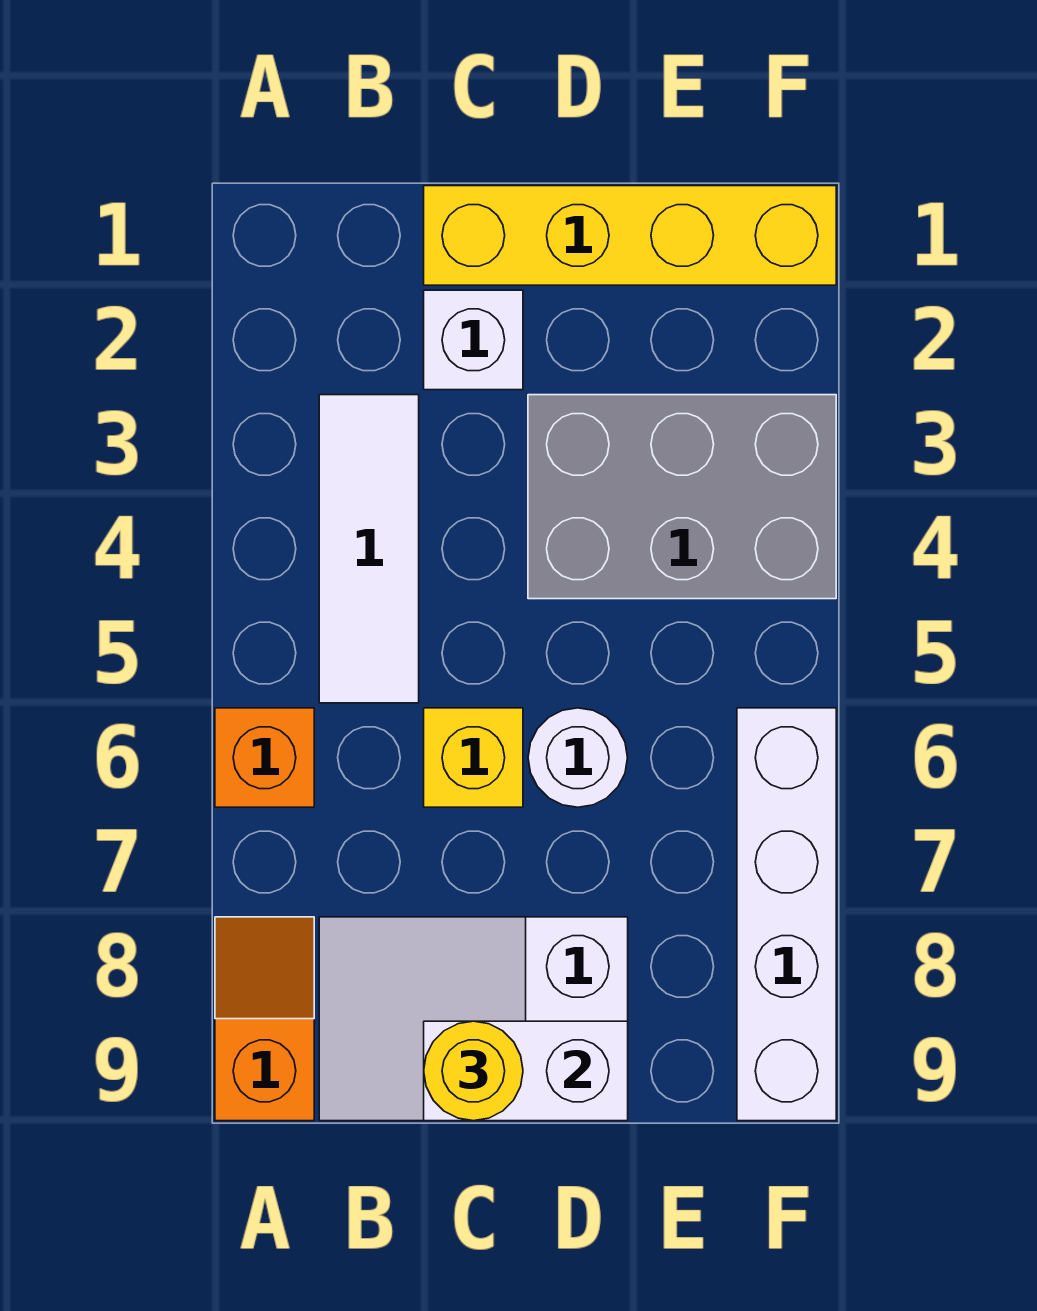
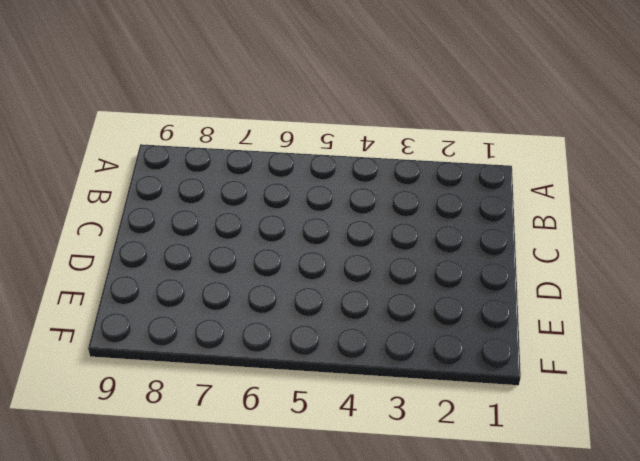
none -> orange brick A6 level 1
none -> orange slope A8:A9 level 1 top 9
none -> white tile B3:B5 level 1

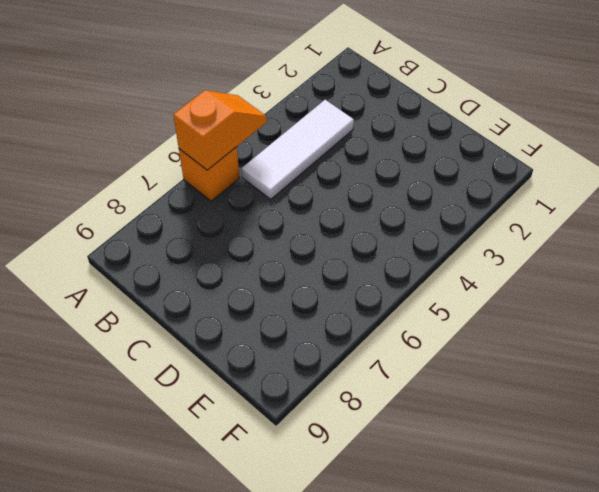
orange slope A5:A6 level 2 top 6 -> orange slope A8:A9 level 1 top 9
none -> white slope B8:D9 level 1 top D
none -> yellow brick C1:F1 level 1
none -> white brick C2 level 1

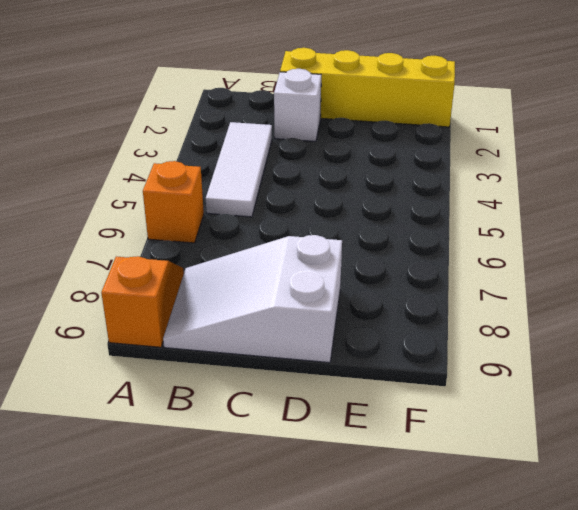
none -> yellow brick C6 level 1
none -> grey brick D3:F4 level 1
none -> white round brick D6 level 1

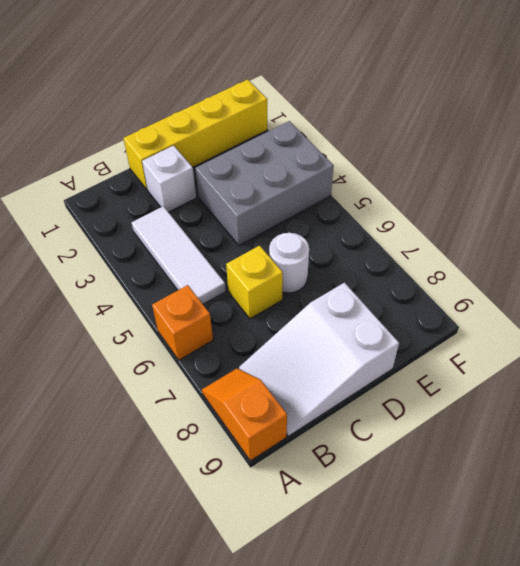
none -> white brick F6:F9 level 1
none -> white brick C9:D9 level 2
none -> yellow round brick C9 level 3

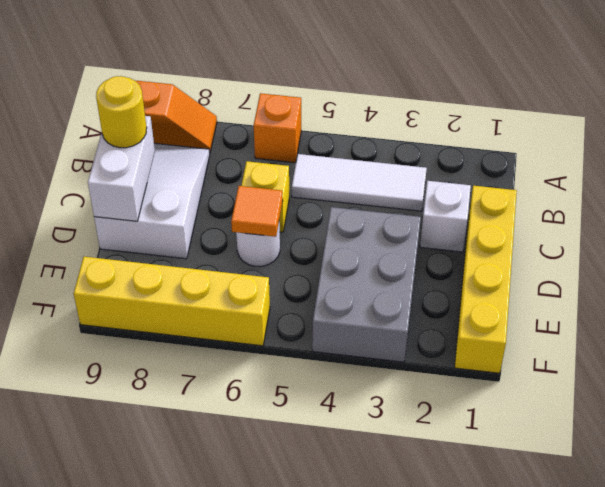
orange tile D6 level 2 -> none
yellow brick F6:F9 level 1 -> white brick F6:F9 level 1

